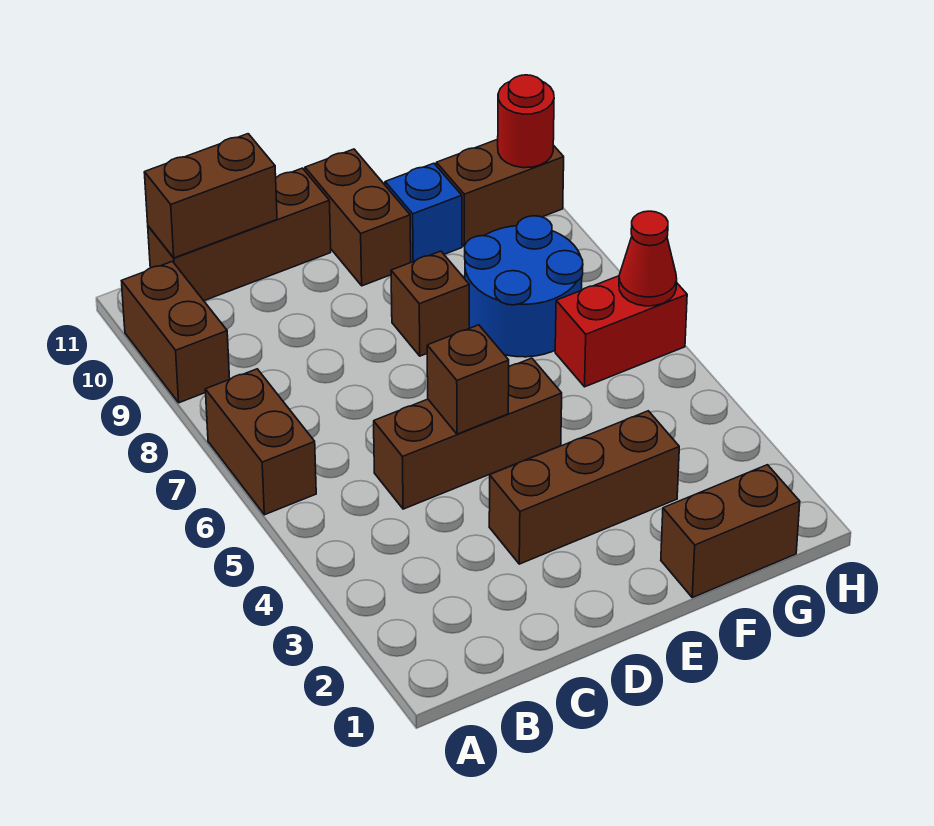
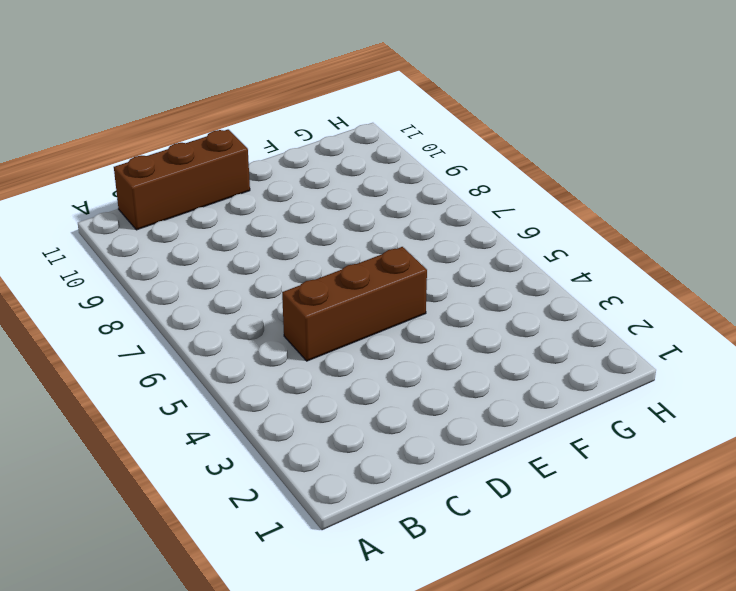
none -> brown brick A6:A7 level 1
none -> brown brick A9:A10 level 1
none -> brown brick D3:F3 level 1

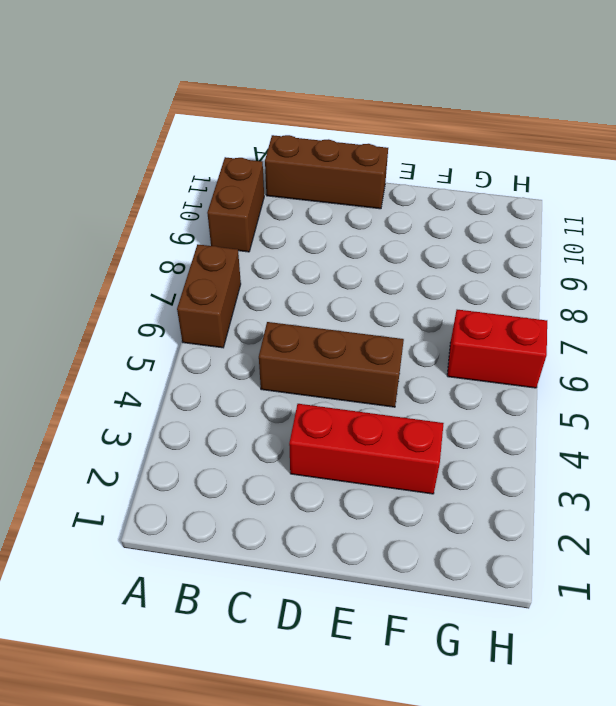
red brick D3:F3 level 1 -> brown brick D3:F3 level 1
none -> brown brick E8 level 1
none -> brown brick E10:E11 level 1
none -> brown brick F1:G1 level 1

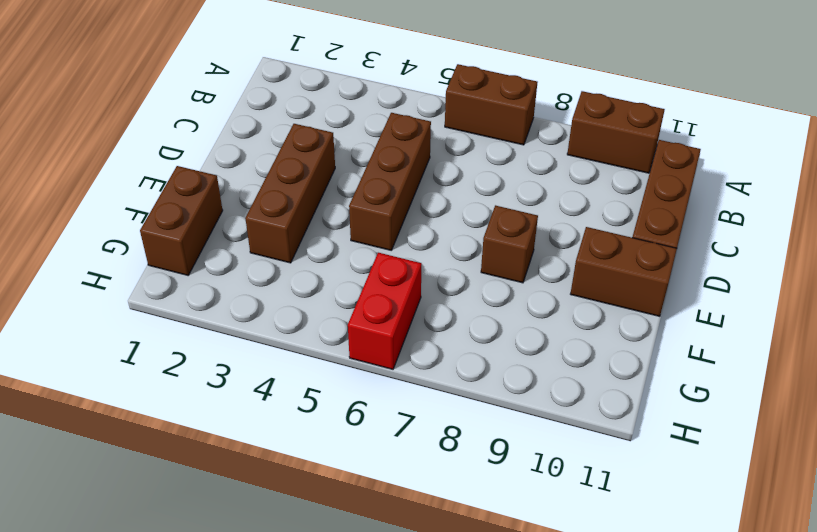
none -> blue round brick F7:G8 level 1
none -> blue brick F10 level 1
none -> brown brick G10:H10 level 1

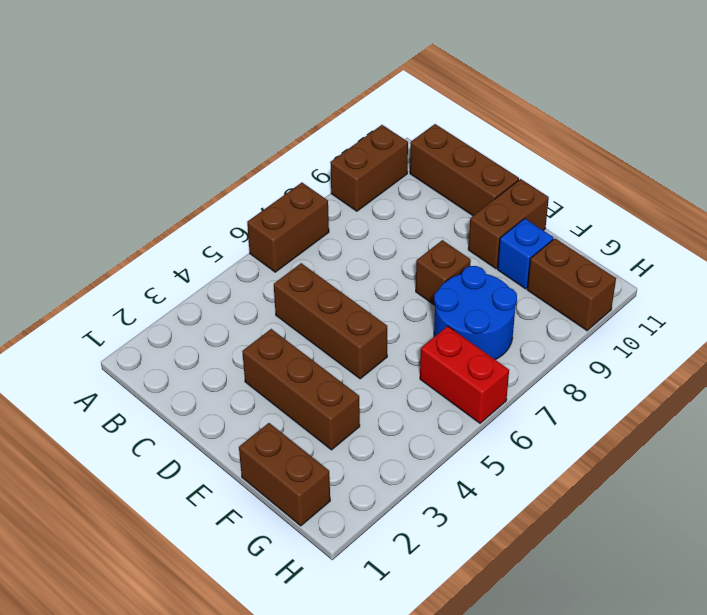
none -> brown brick B11:C11 level 2
none -> brown brick D5 level 2
none -> red cone H6 level 2

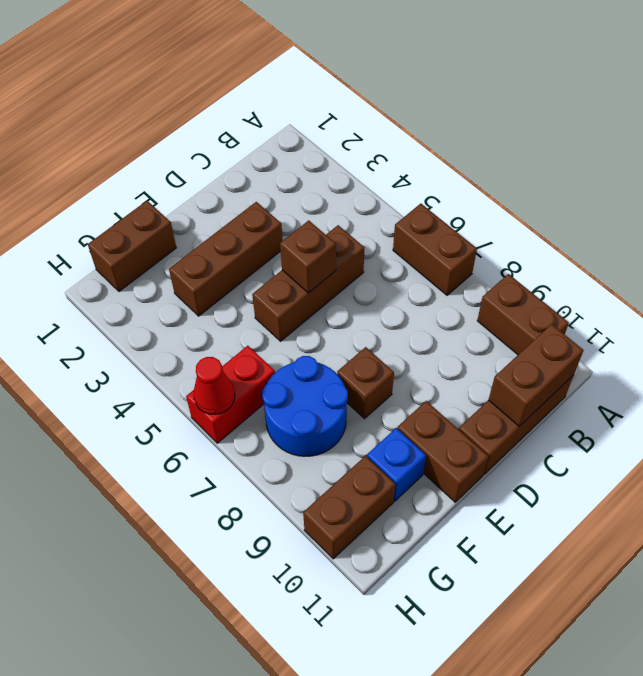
none -> red round brick H10 level 2

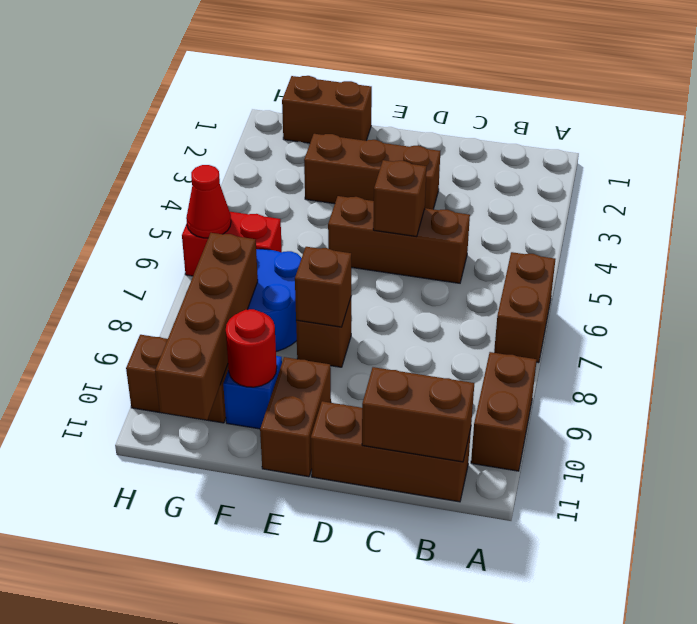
brown brick E8 level 2 -> none
red round brick F10 level 2 -> red round brick H10 level 2
brown brick G8:G11 level 2 -> none

